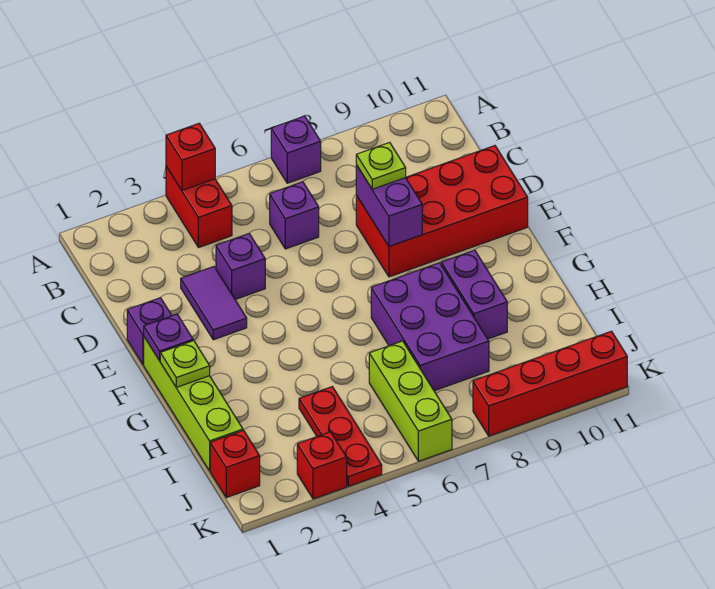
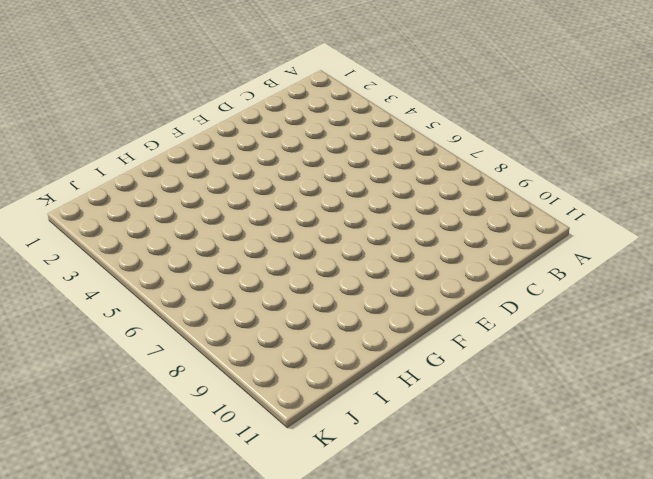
none -> red brick A4:B4 level 1
none -> purple brick A7 level 1
none -> purple brick C6 level 1

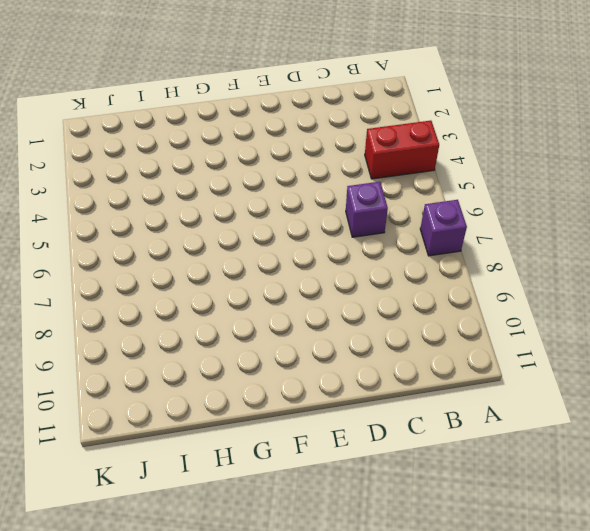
none -> purple tile D3:E3 level 1
none -> purple brick D4 level 1
none -> red brick D8:E11 level 1

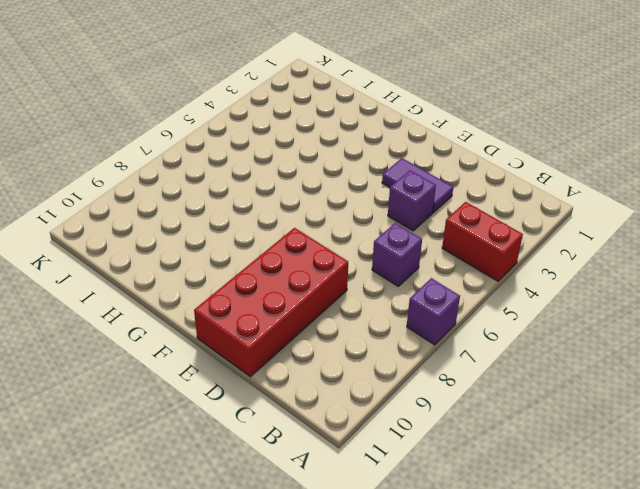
none -> purple brick E1 level 1
none -> lime brick F1:I1 level 1
none -> purple brick G7:I8 level 1

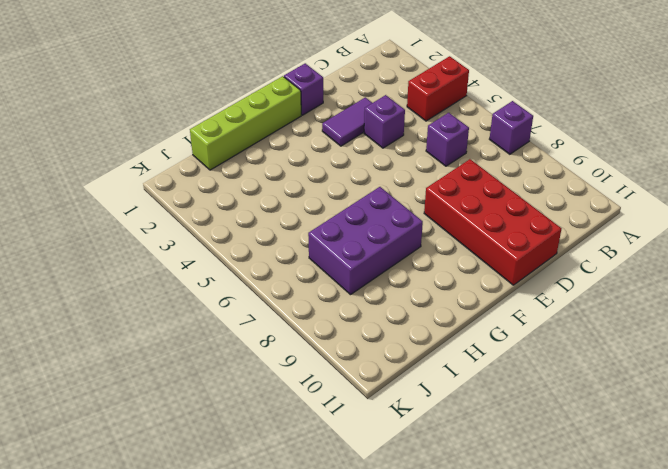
none -> purple brick G9:H9 level 1
none -> red plate I4:K4 level 1
none -> lime brick I6:K6 level 1

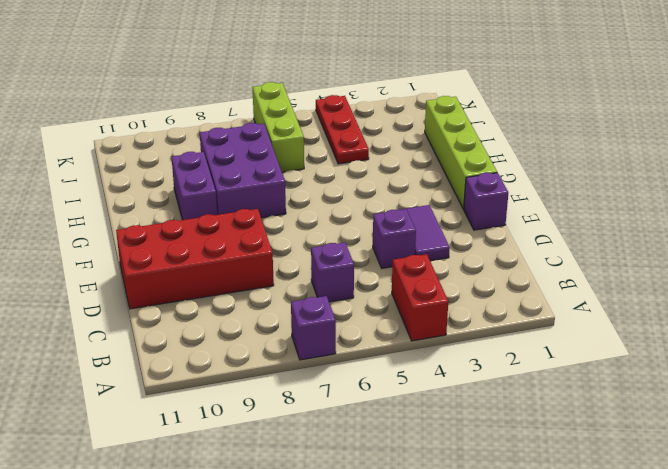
none -> red brick J1 level 1
none -> red brick K3 level 1
none -> red brick K8:K11 level 1

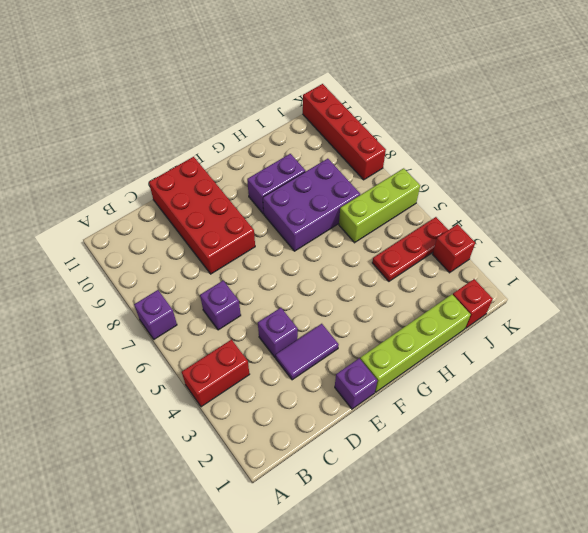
none -> red brick A4 level 2
none -> purple brick D8:E8 level 2
none -> purple plate F1 level 2

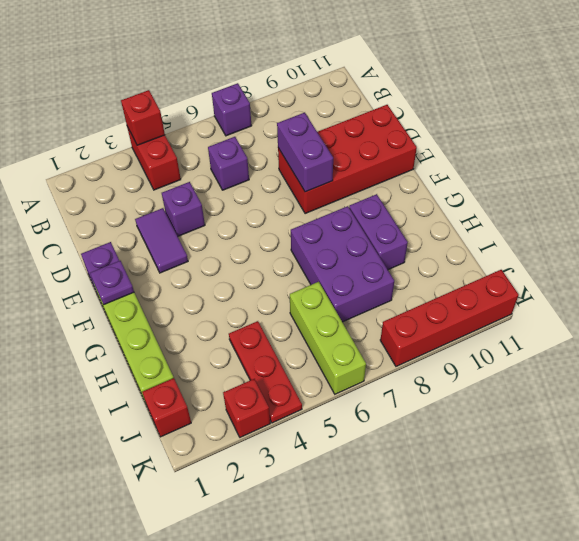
none -> lime plate G1 level 2
none -> lime plate D8 level 3

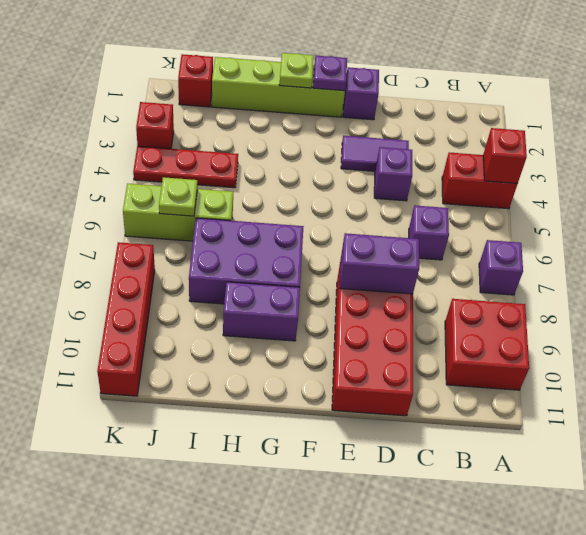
red brick A9:B10 level 1 -> none
lime plate J6 level 2 -> lime plate D8 level 3

